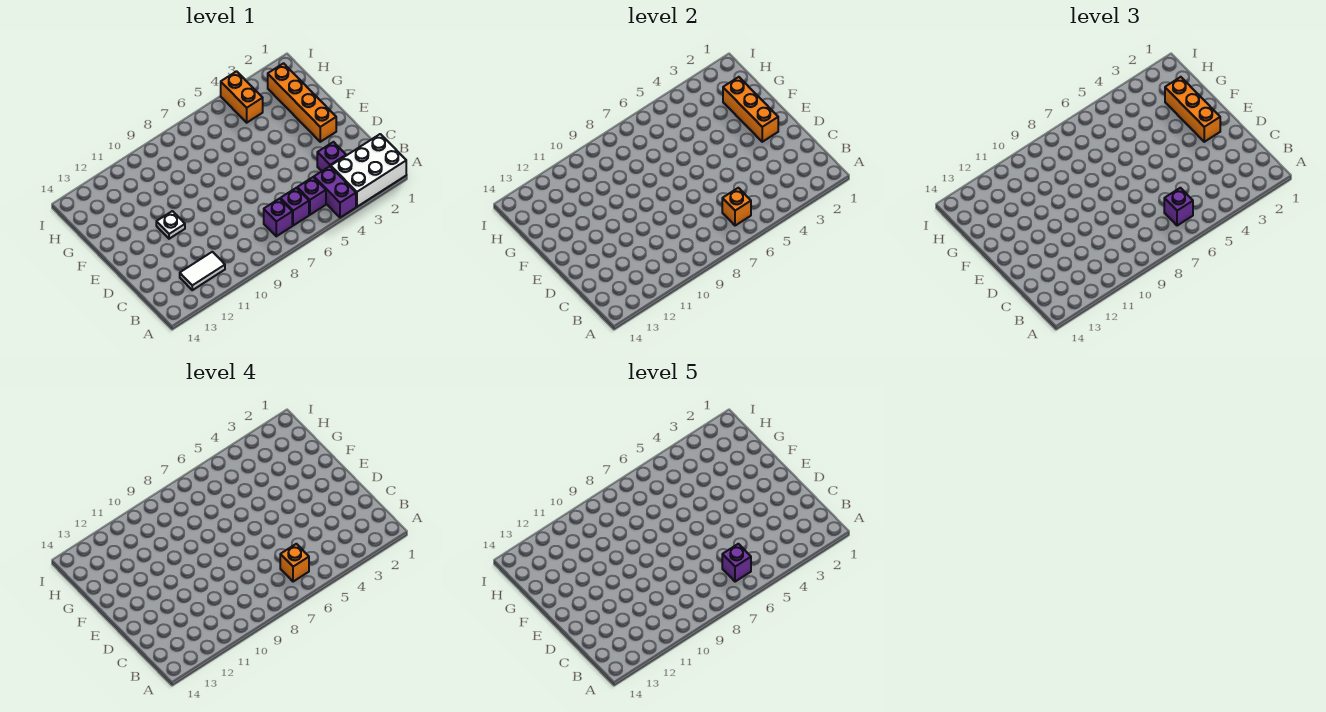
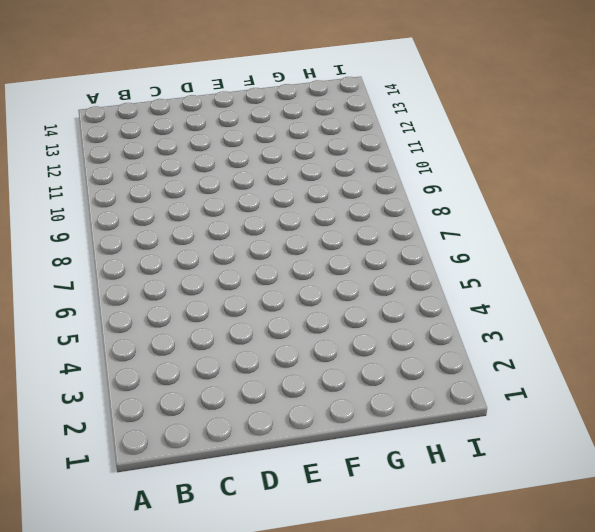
none -> white brick A1:B3 level 1
none -> purple brick A4:B4 level 1
none -> purple brick B5 level 1

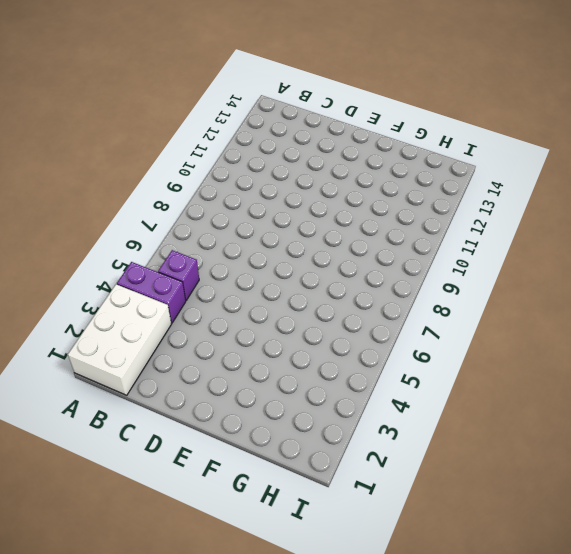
none -> purple brick B6 level 1
none -> purple brick B7 level 1
none -> white tile B11:B12 level 1

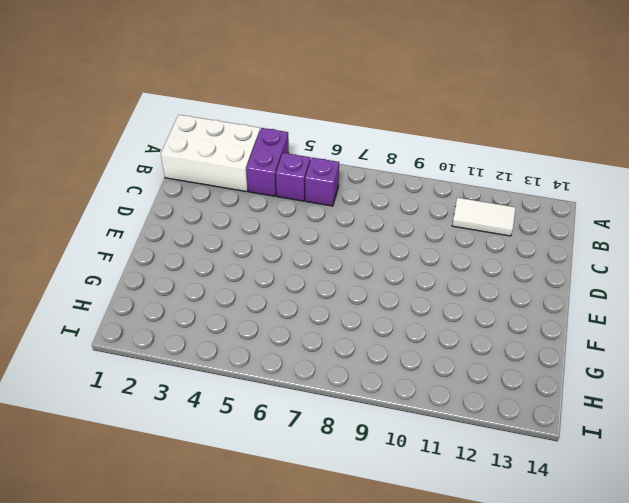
none -> purple brick B7 level 1
none -> purple brick C3 level 1
none -> orange brick E2:H2 level 1

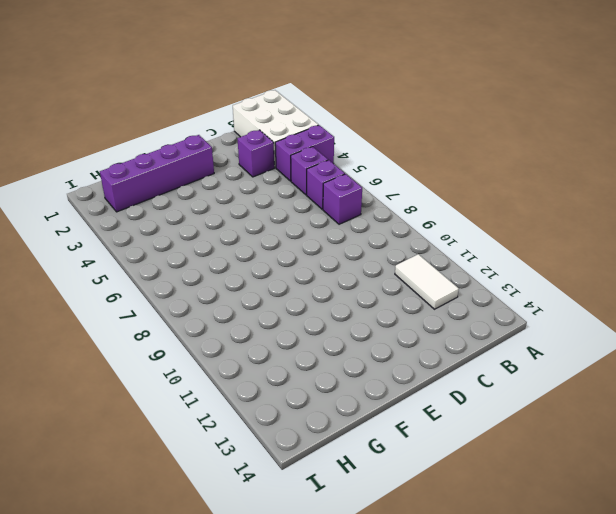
purple brick E2:H2 level 1 -> orange brick E2:H2 level 1
none -> white plate E11 level 1
none -> orange brick H4:I4 level 1
none -> orange brick B6 level 2

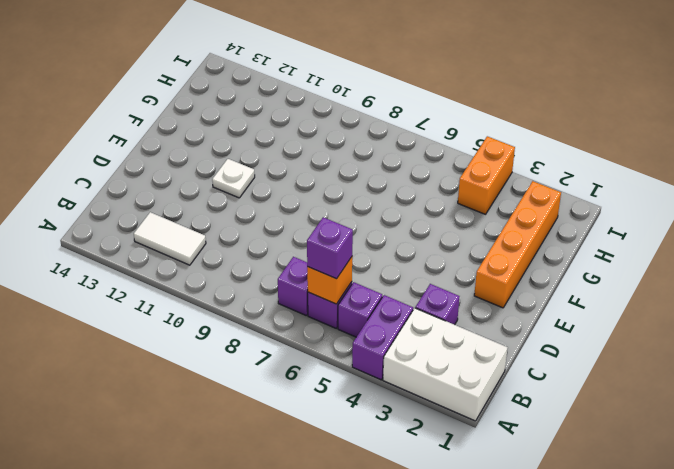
none -> orange brick E2:G2 level 2
none -> orange brick E2:G2 level 3
none -> orange brick B6 level 4

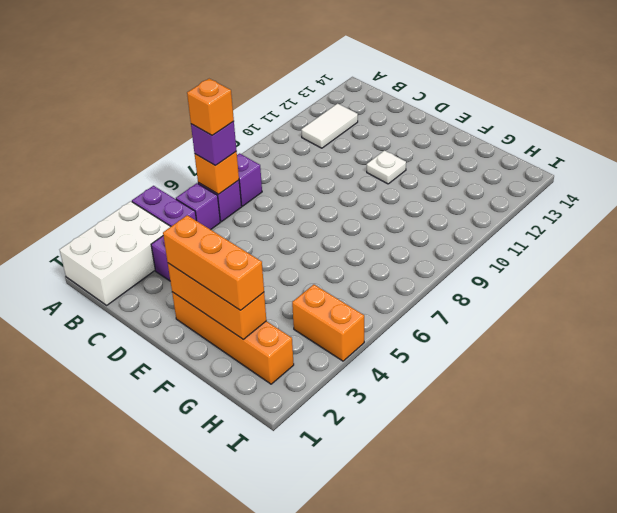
none -> purple brick B6 level 5

